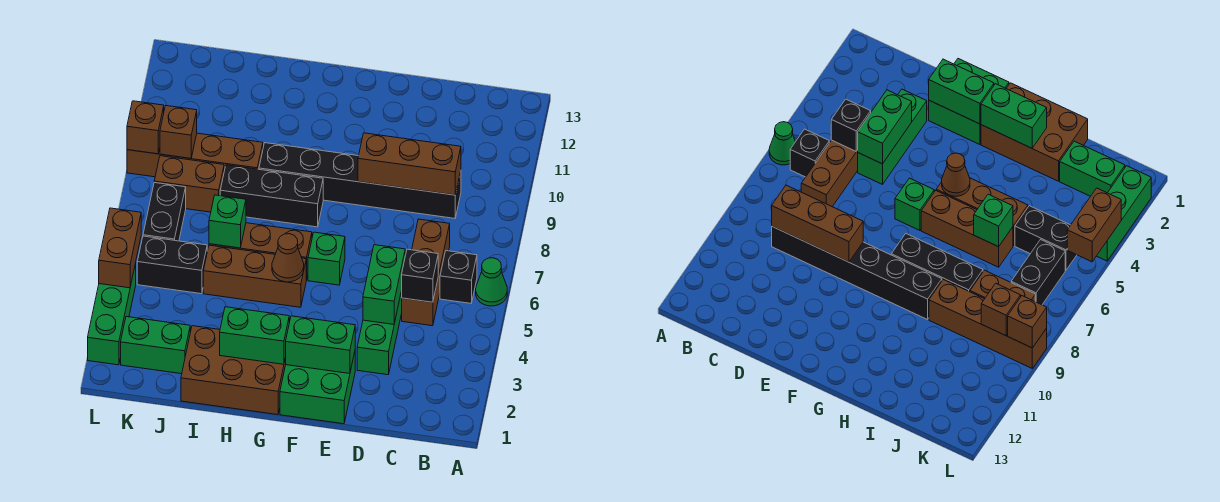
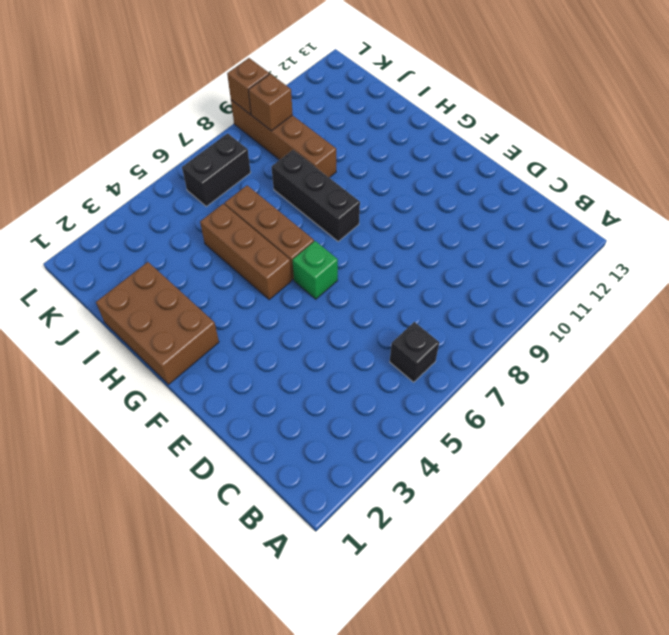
none -> green cone A6 level 1
none -> brown brick C5:C7 level 1
none -> black brick C9:H9 level 1

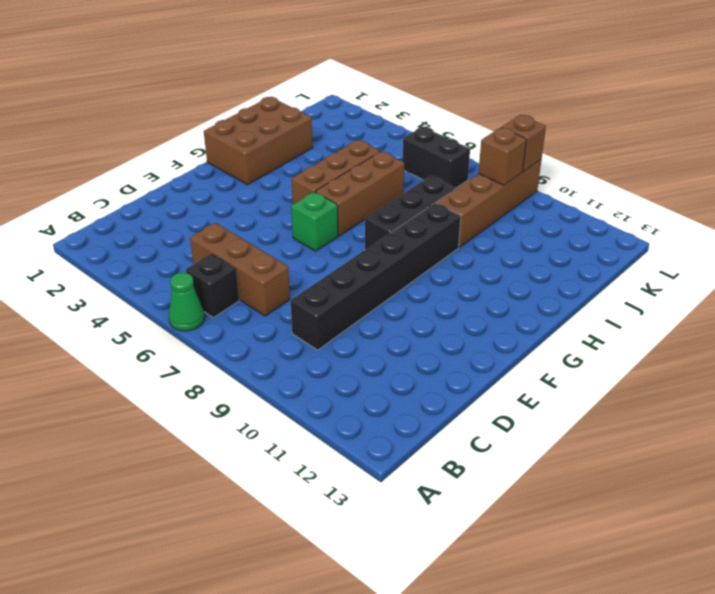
none -> green brick D3:D5 level 1
none -> green brick E1:F2 level 1
none -> green brick J2:K2 level 1

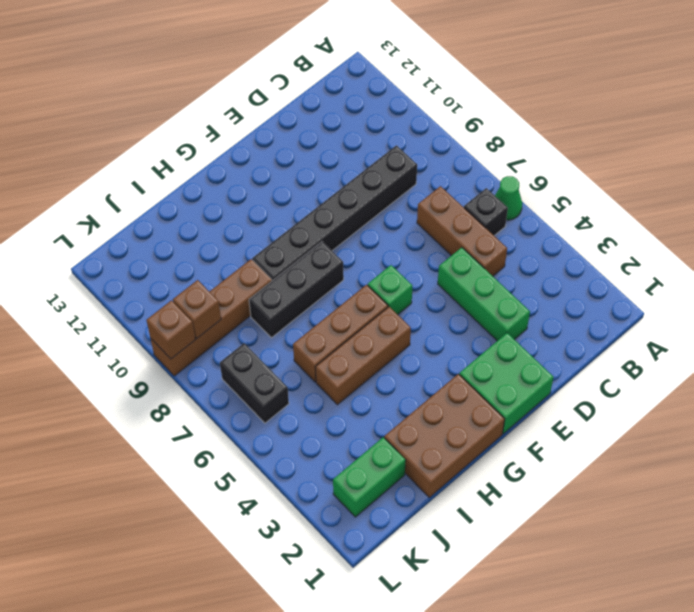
none -> black brick J5:K5 level 1
none -> brown brick J8:K8 level 1
none -> green brick L2:L4 level 1

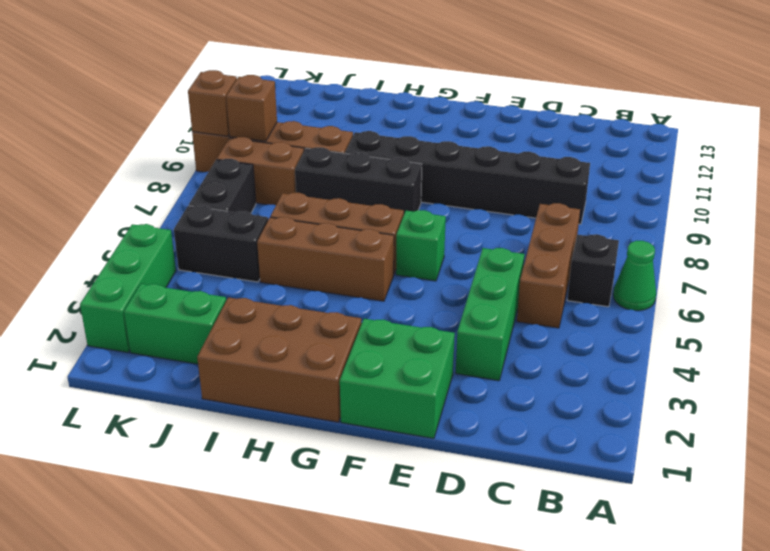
none -> black brick C5 level 2
none -> brown brick C9:E9 level 2
none -> green brick D4:D5 level 2

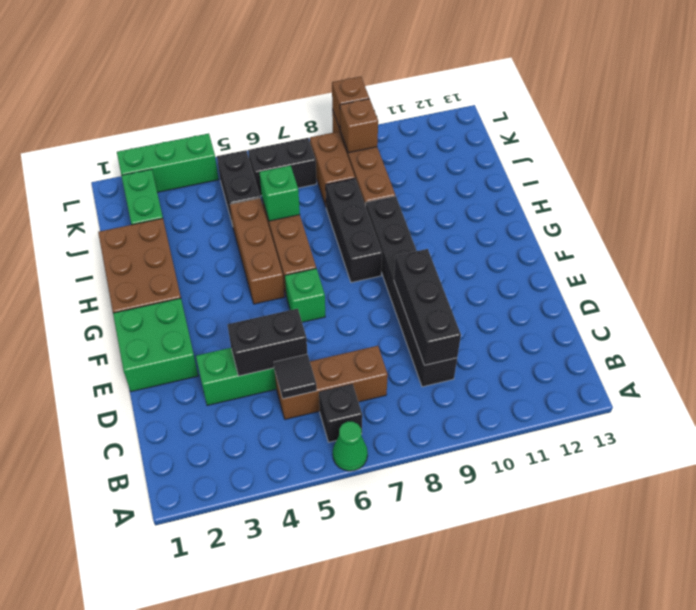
black tile C5 level 2 -> black brick C5 level 2
black brick C9:E9 level 2 -> brown brick C9:E9 level 2
black brick D4:D5 level 2 -> green brick D4:D5 level 2
none -> green brick E2:F2 level 2
none -> green brick G2:H2 level 2
none -> brown cone G5 level 2

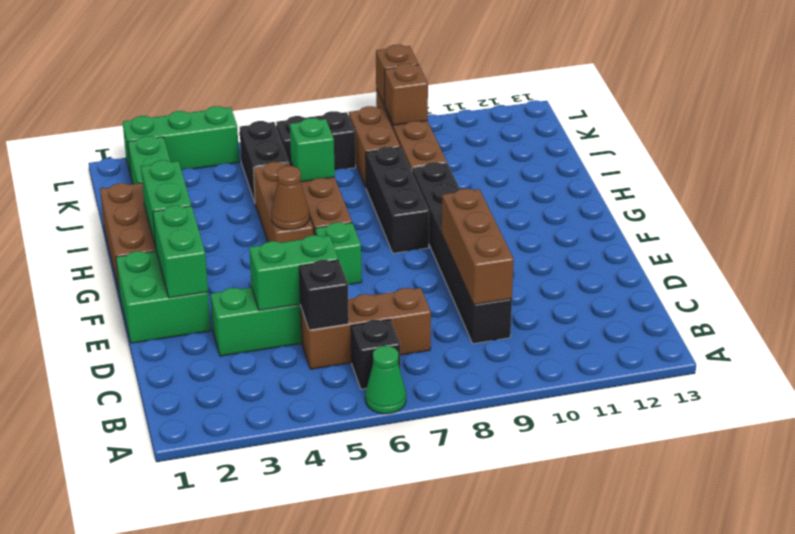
none -> brown brick L4:L5 level 2

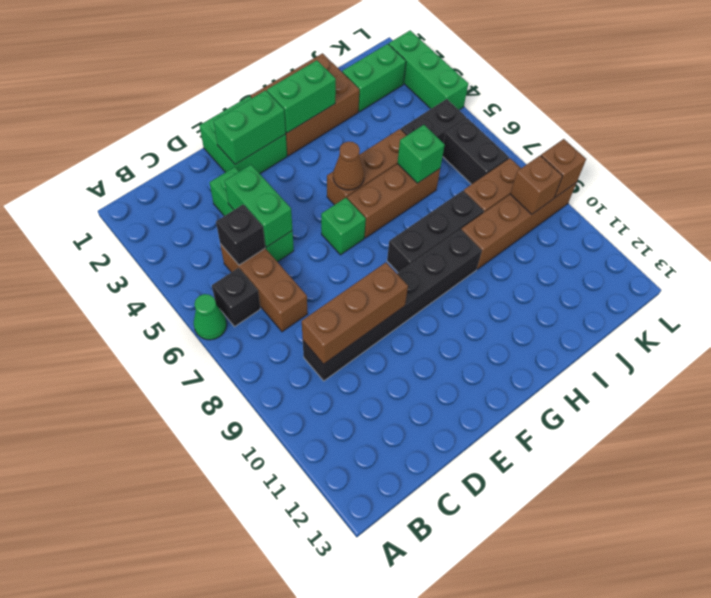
none -> brown brick L4:L5 level 2

